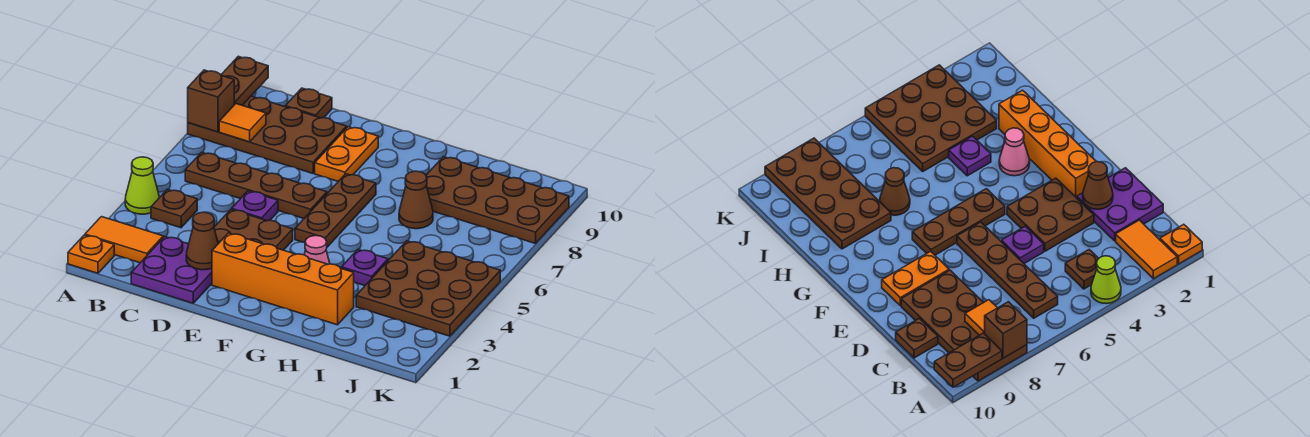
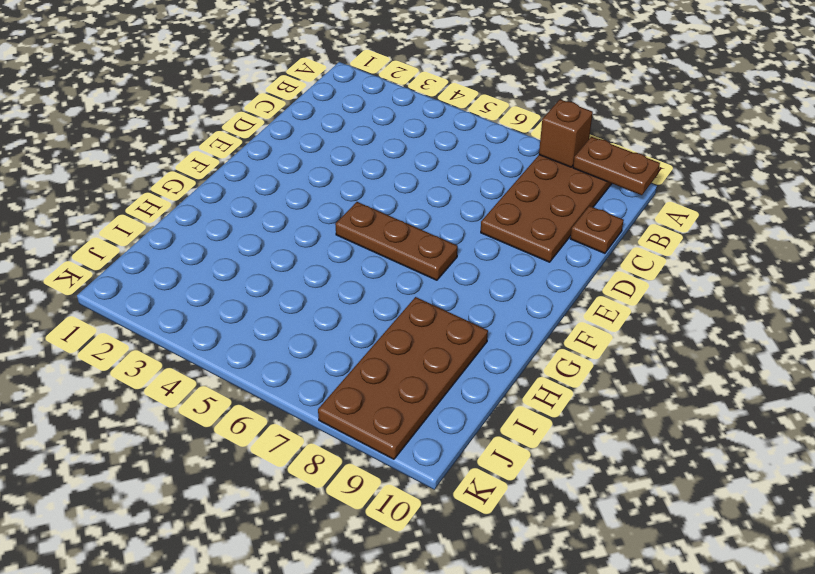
none -> orange plate A1 level 1
none -> orange tile A2:B2 level 1
none -> lime cone A4 level 1

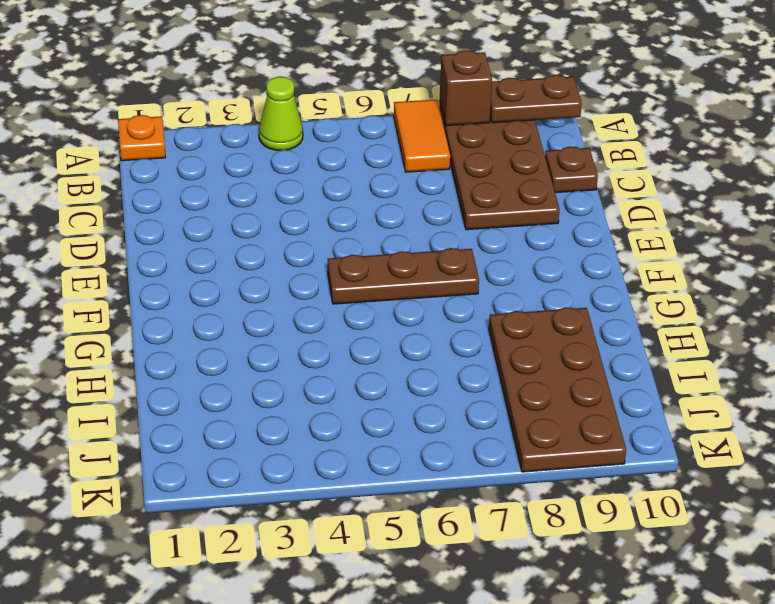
orange tile A7:B7 level 1 -> orange tile A2:B2 level 1
none -> brown plate B4 level 1
none -> brown plate B6:E6 level 1
none -> purple plate C1:D2 level 1

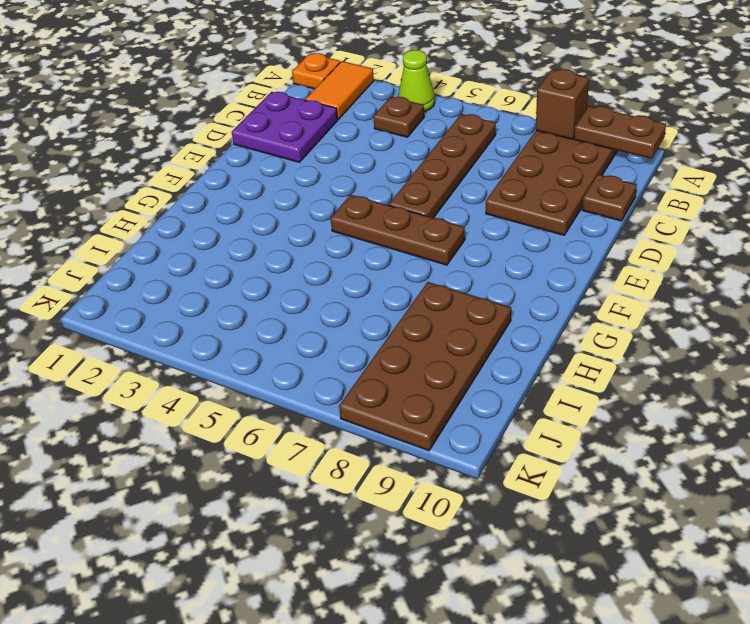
none -> brown plate D3:E4 level 1
none -> purple plate D5 level 1
none -> orange brick E2:H2 level 1

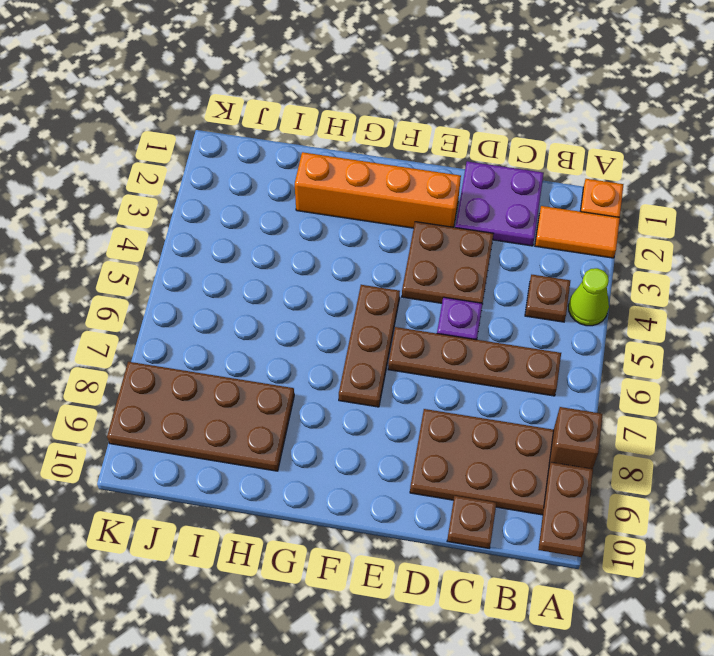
none -> orange plate E8:E9 level 1
none -> pink cone G3 level 1
none -> purple plate H4 level 1

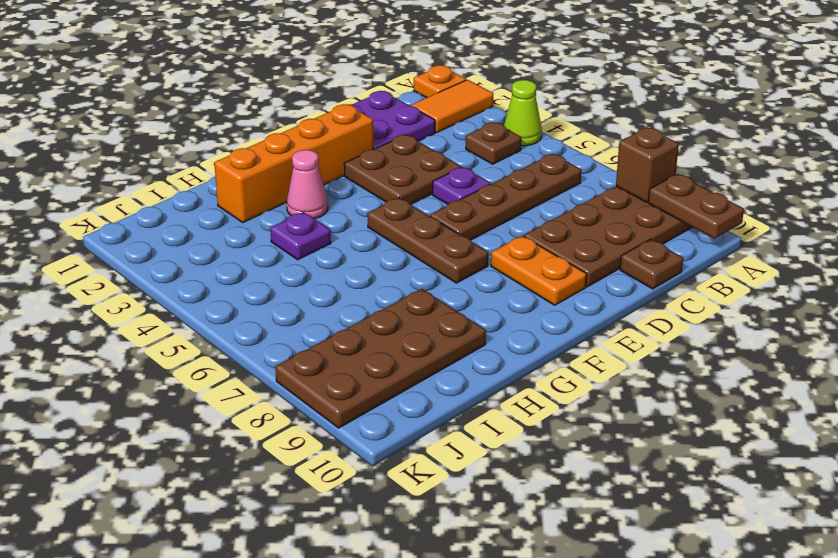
none -> brown cone H7 level 1
none -> brown plate I3:K5 level 1
none -> orange tile B8 level 2

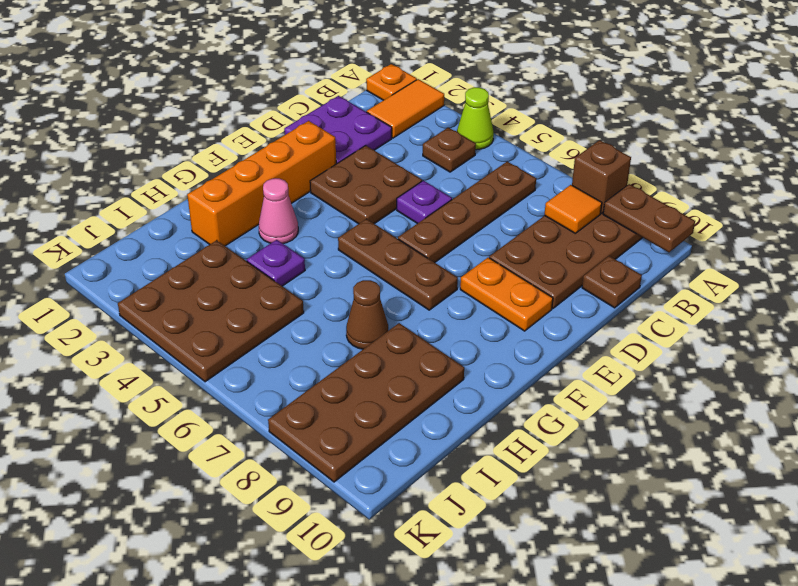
none -> brown cone D2 level 2

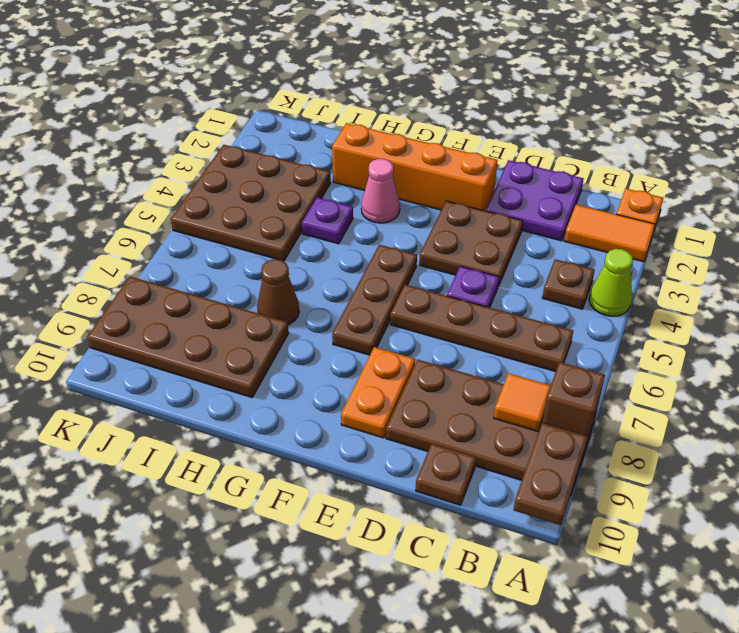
none -> brown cone D2 level 2

